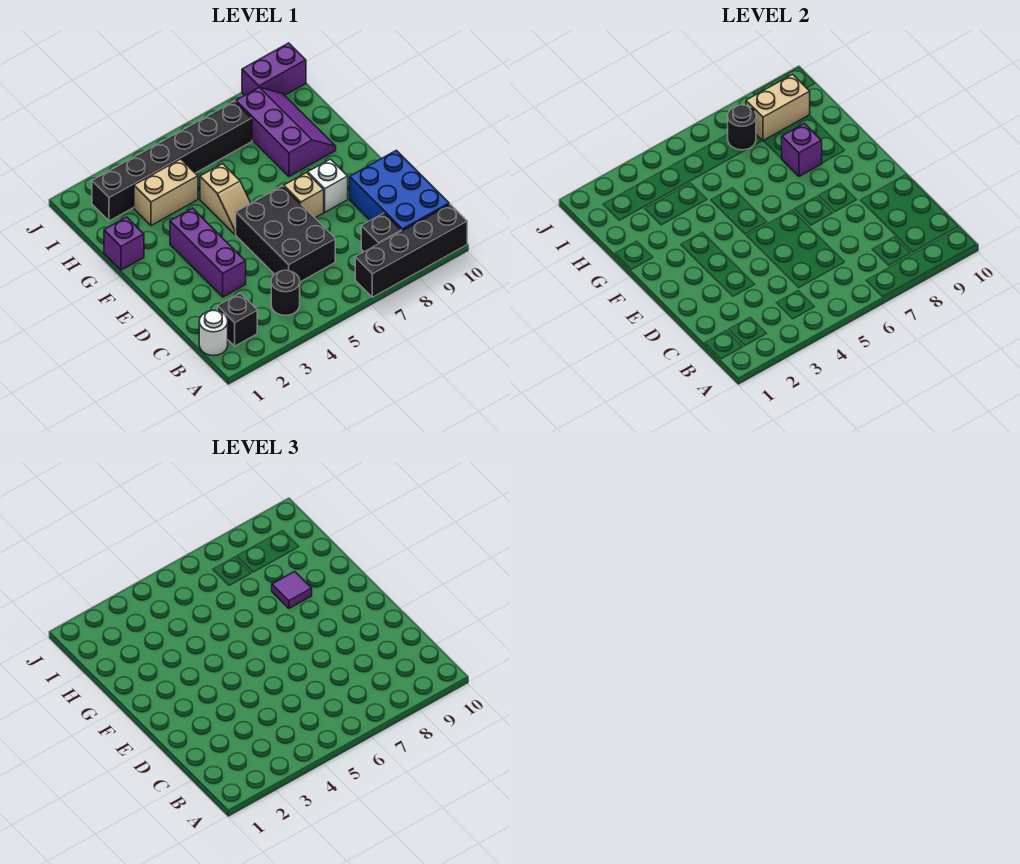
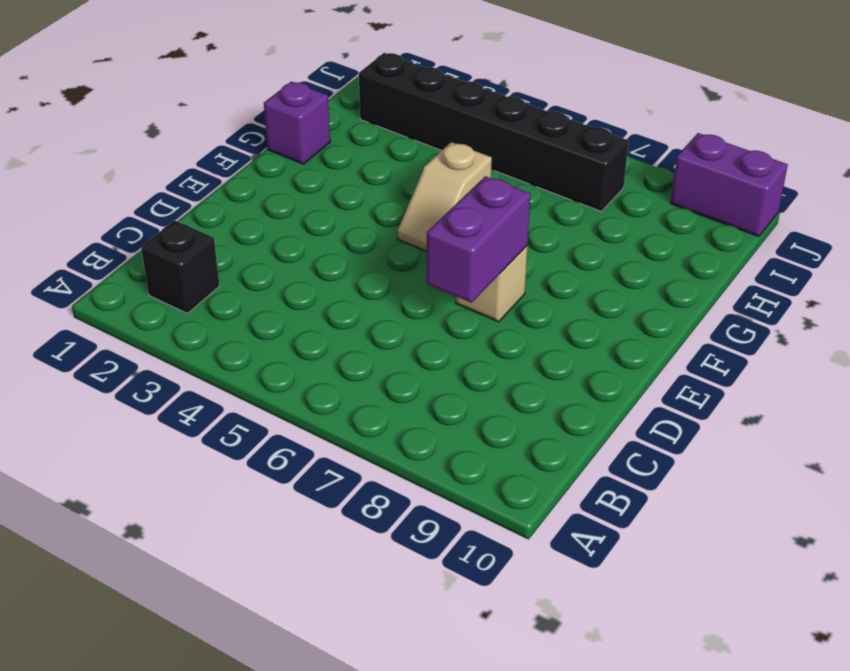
purple brick D7:E7 level 2 -> none
none -> black brick A7:A10 level 1
none -> white round brick B1 level 1
none -> black round brick B4 level 1

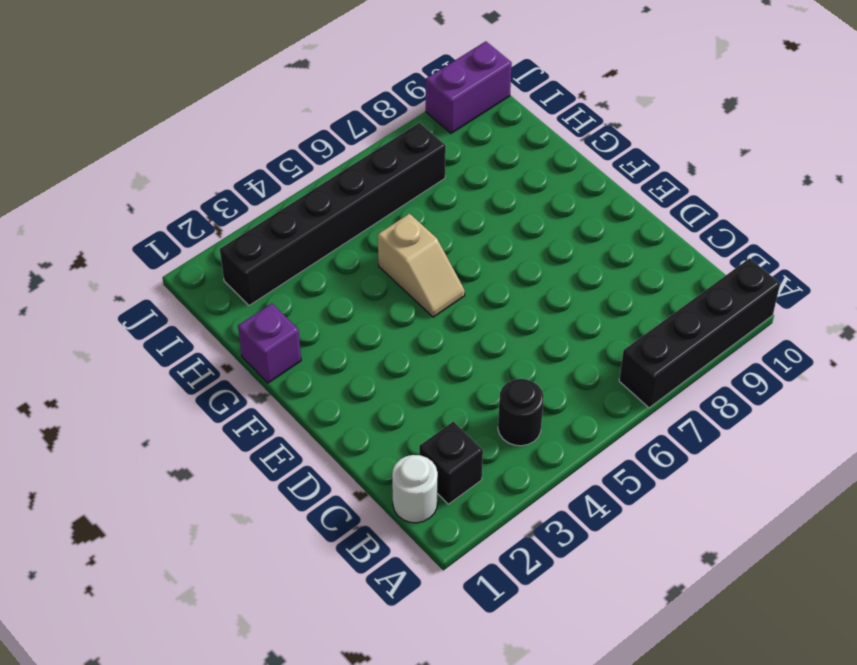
none -> black brick B8 level 1
none -> blue brick B9:D10 level 1
none -> black brick C5:E6 level 1

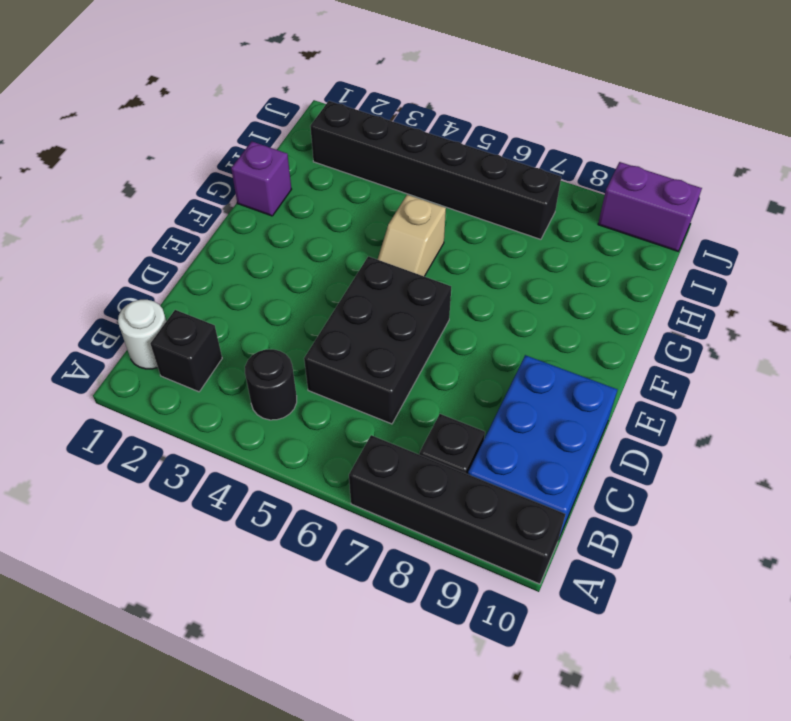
none -> purple brick D3:F3 level 1
none -> tan brick E7 level 1
none -> white brick E8 level 1

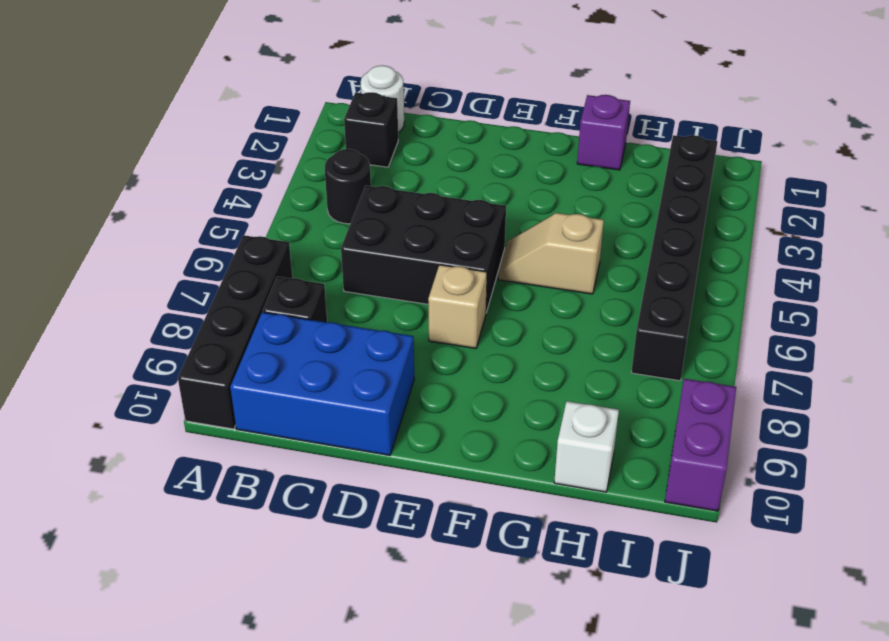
white brick H10 level 1 -> white brick E8 level 1
none -> purple brick D3:F3 level 1
none -> purple slope G8:I9 level 1 top 8
none -> tan brick H3:H4 level 1

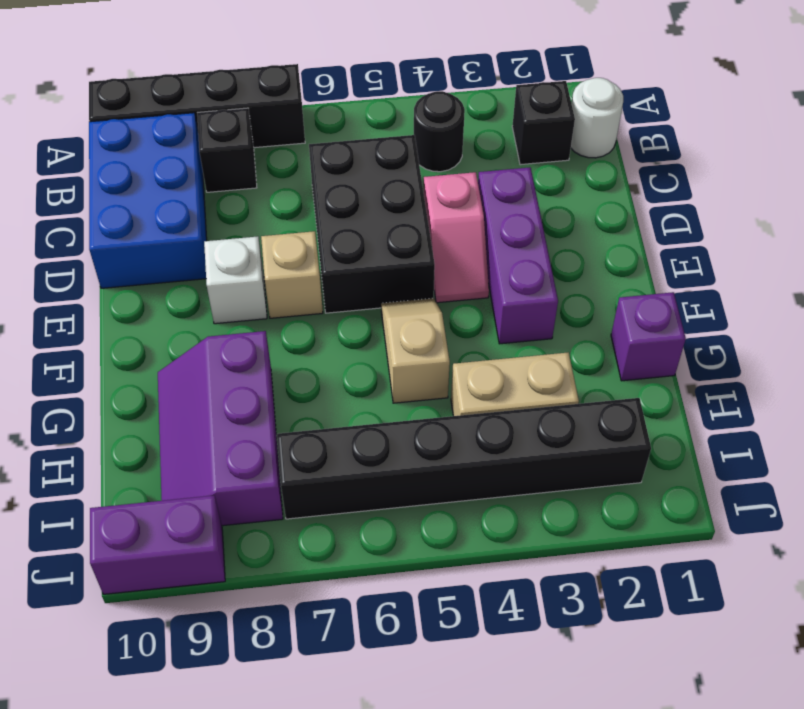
pink slope D4:E4 level 1 top D -> none
none -> purple brick G8 level 2
none -> black round brick I7 level 2
none -> tan brick I8:I9 level 2

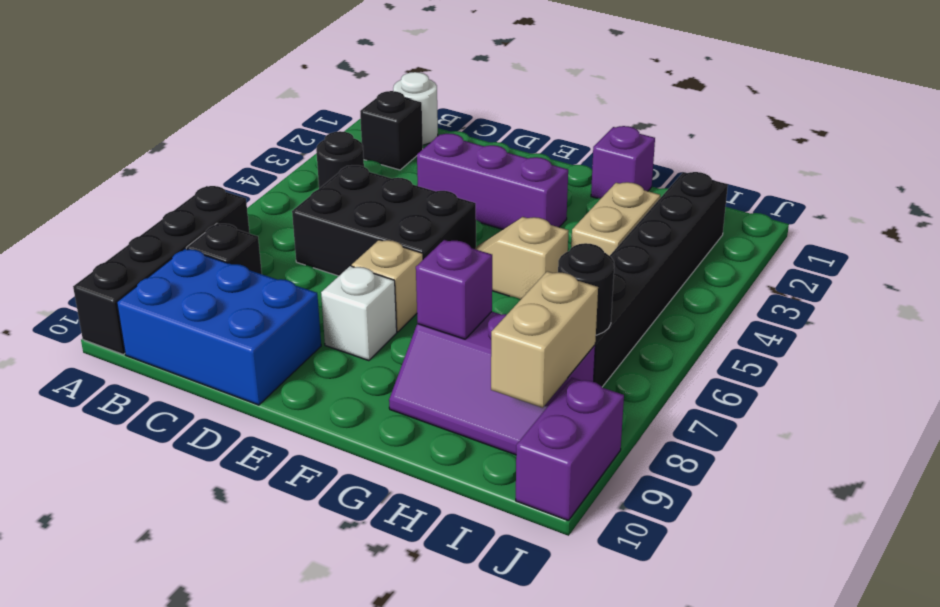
none -> purple tile G8 level 3

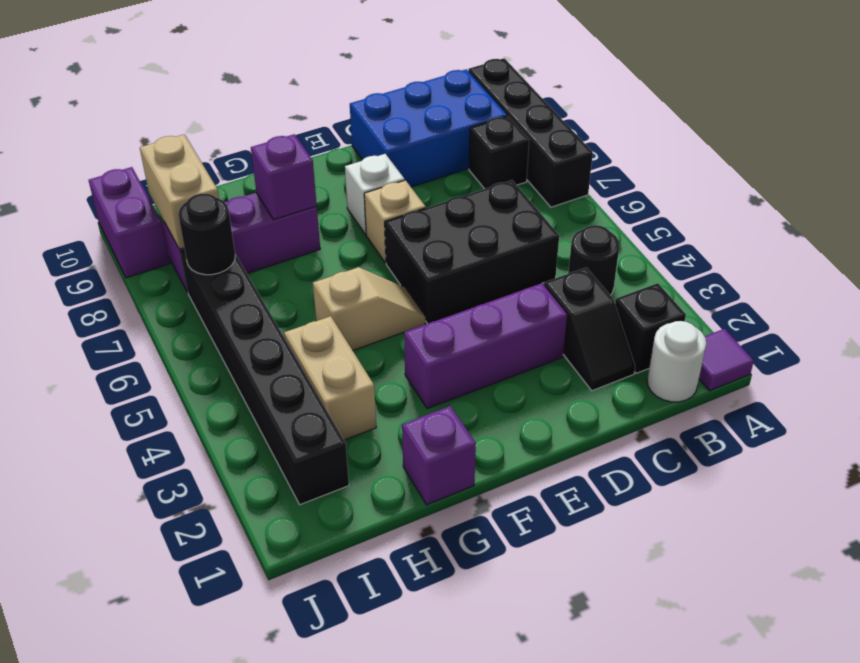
purple tile A1 level 1 -> purple tile G8 level 3
black slope C2:C3 level 1 top 3 -> none

